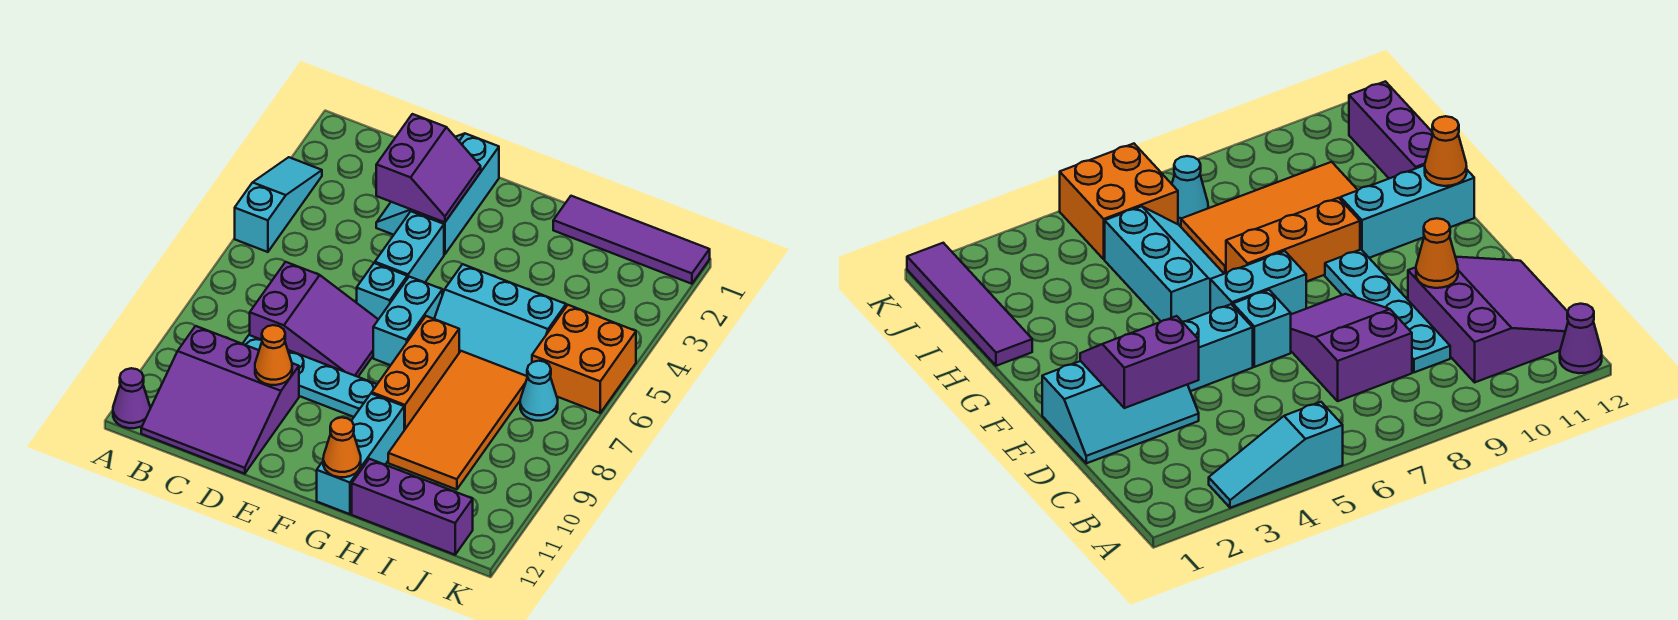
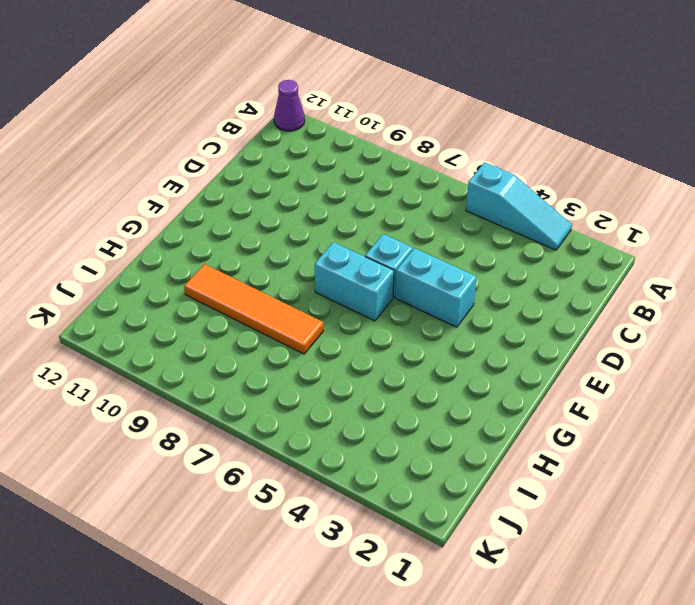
orange tile H7:H10 level 1 -> orange tile H7:I10 level 1
none -> purple slope B10:D12 level 1 top 10
none -> purple slope C7:E8 level 1 top C
none -> cyan plate C9:F9 level 1

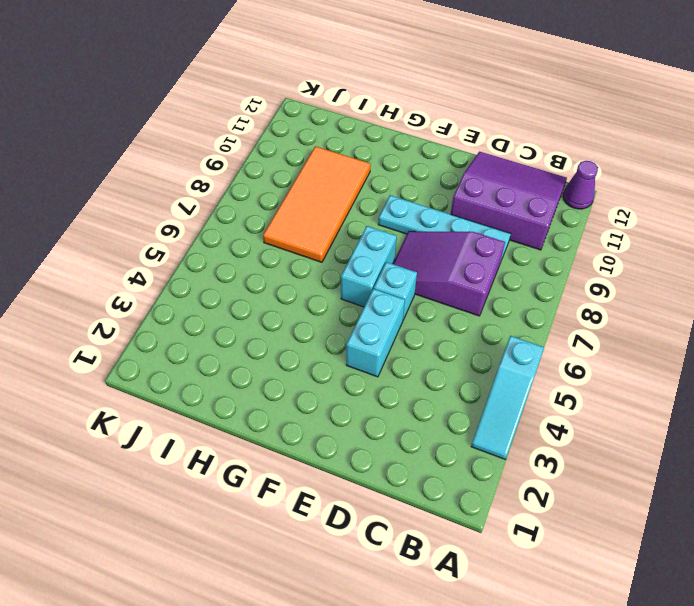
none -> cyan slope D1:E3 level 1 top E
none -> cyan slope G5:I6 level 1 top 5
none -> orange brick G7:G9 level 1

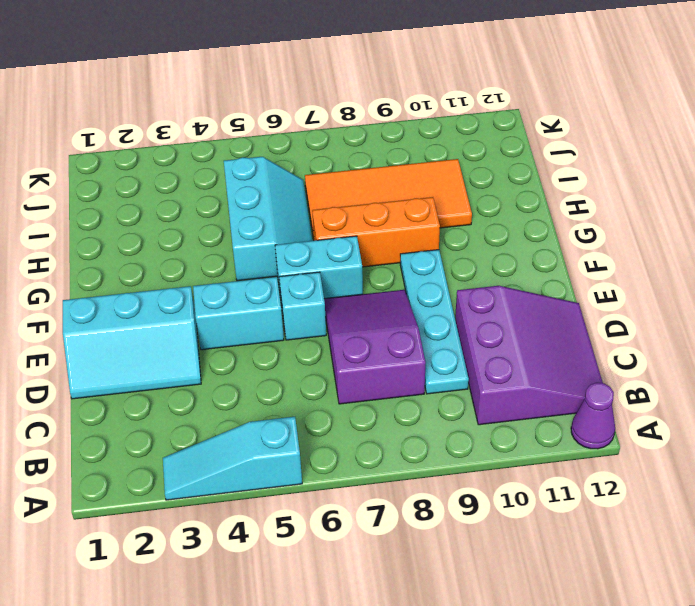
none -> cyan brick G10:G12 level 1
none -> purple tile H1:K1 level 1
none -> purple brick H12:J12 level 1

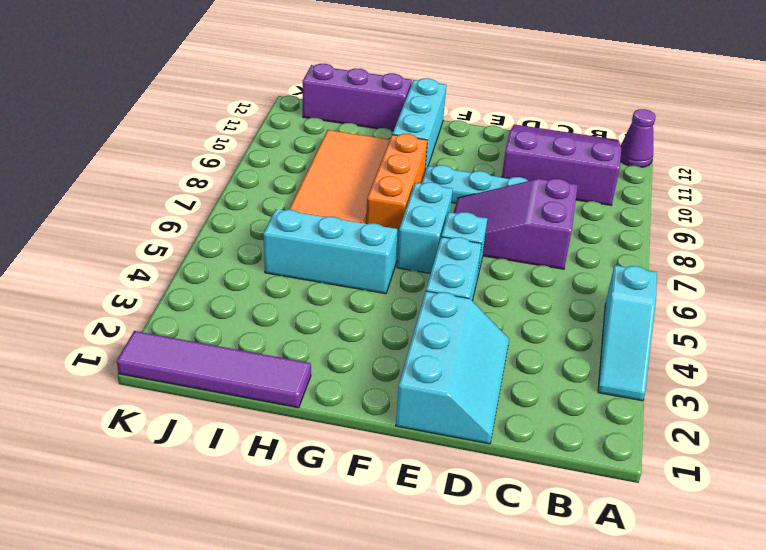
none -> orange brick J5:K6 level 1
none -> cyan cone J7 level 1
none -> purple slope D2:E3 level 2 top D

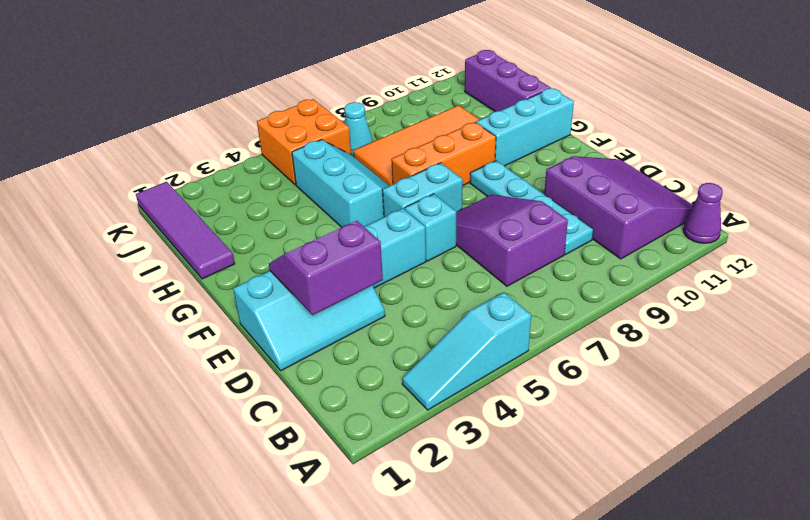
none -> orange cone D10 level 2
none -> orange cone G12 level 2

